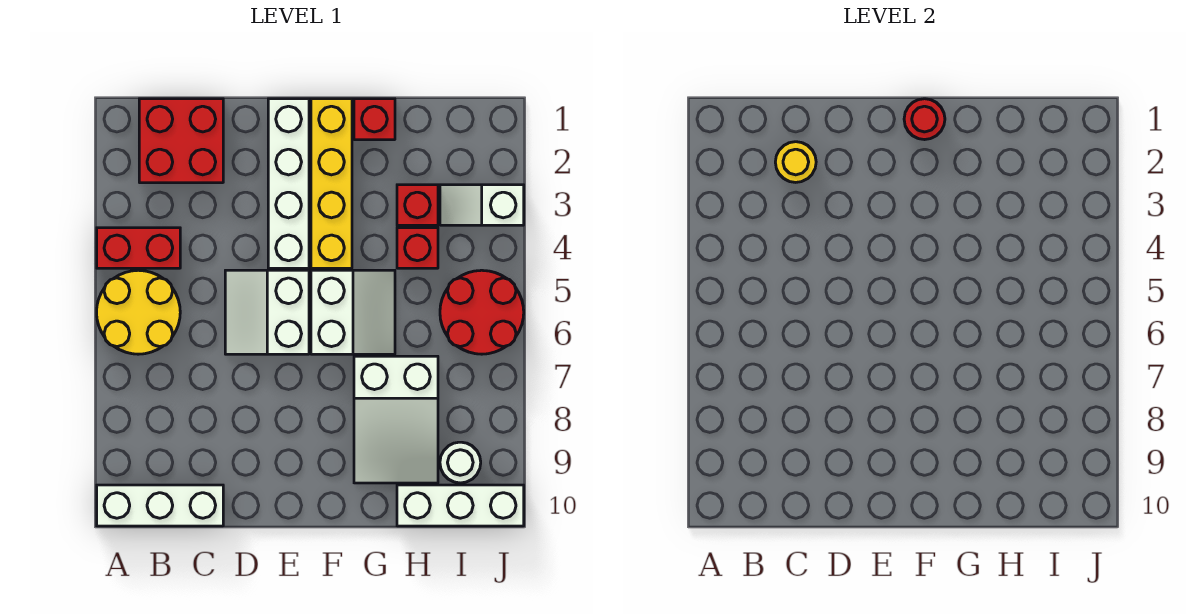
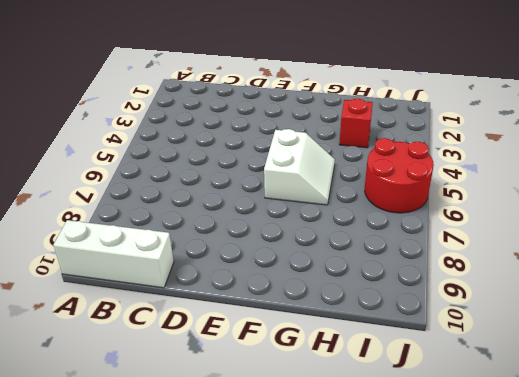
none -> red brick A4:B4 level 1
none -> yellow round brick A5:B6 level 1
none -> red brick B1:C2 level 1

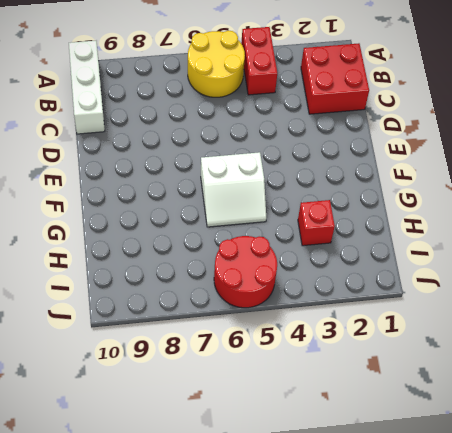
none -> white slope D5:E6 level 1 top E
none -> white brick E1:E4 level 1
none -> yellow brick F1:F4 level 1

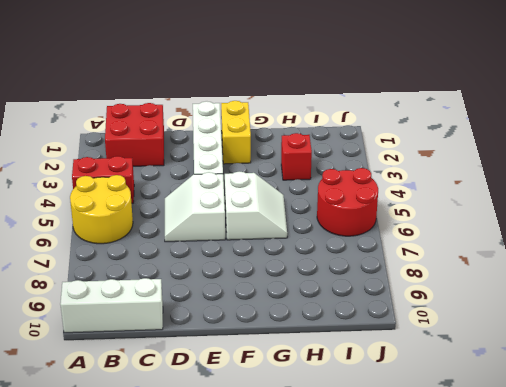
yellow brick F1:F2 level 1 -> yellow brick F1:F4 level 1
none -> red brick G1 level 1
none -> white slope G7:H9 level 1 top 7
none -> red brick H4 level 1

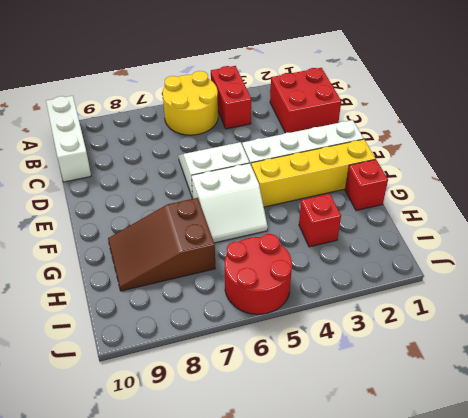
brown slope G7:H9 level 1 top 7 -> white slope G7:H9 level 1 top 7
none -> red brick H4 level 1
none -> white brick H10:J10 level 1
none -> white slope I3:J3 level 1 top J

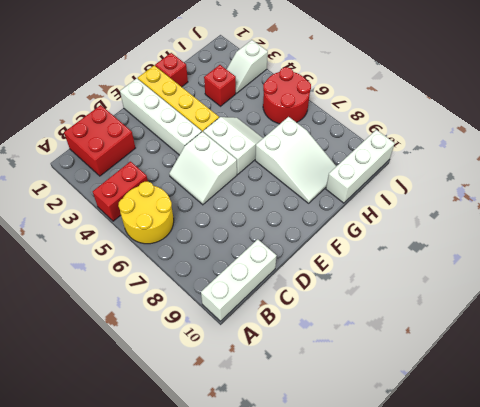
none -> red brick H4 level 1
none -> white round brick I9 level 1
none -> yellow round brick C2 level 2

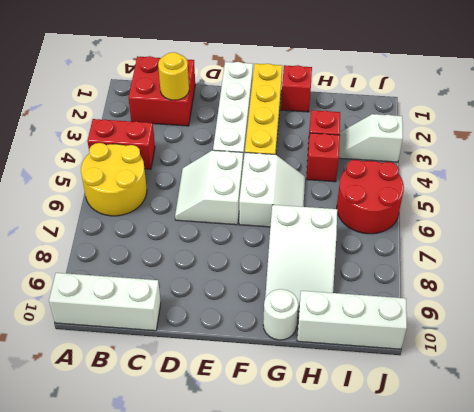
white round brick G10 level 1 -> white round brick I9 level 1
none -> red round brick F1 level 2

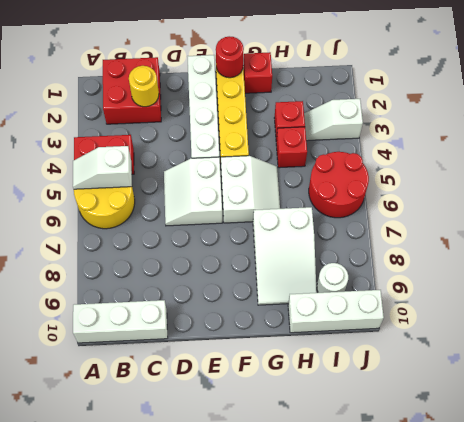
white slope A5:B5 level 2 top B -> none

